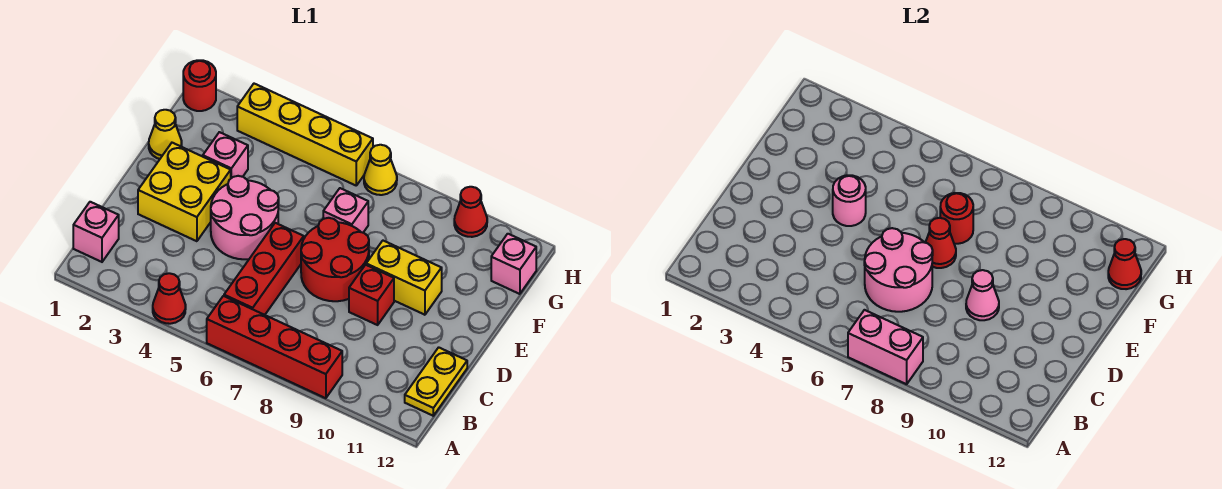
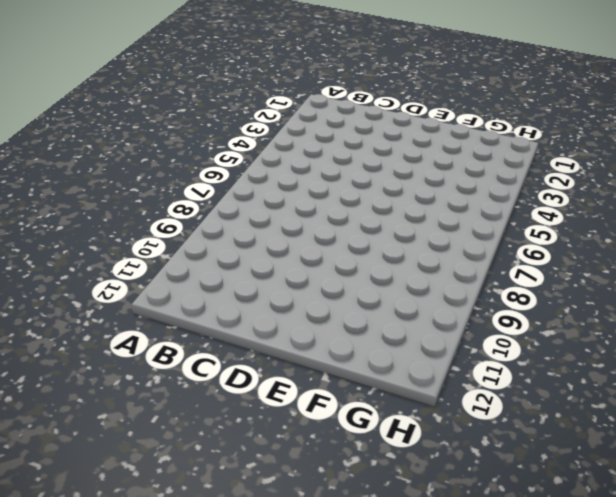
none -> red cone A4 level 1
none -> red brick A6:A9 level 1
none -> pink brick B1 level 1

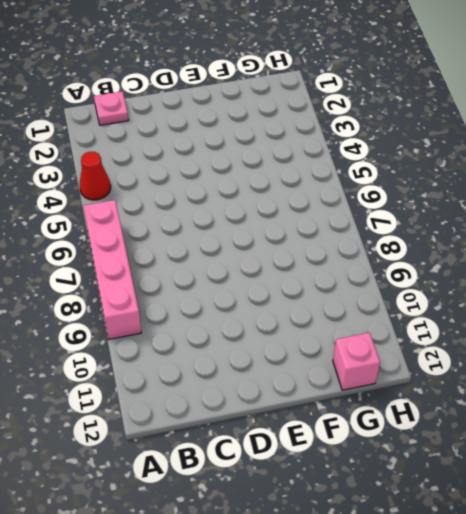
pink brick A6:A9 level 1 -> red brick A6:A9 level 1
pink plate B1 level 1 -> pink brick B1 level 1
none -> red brick B6:D6 level 1
none -> yellow plate B12:C12 level 1
none -> yellow brick D2:E3 level 1

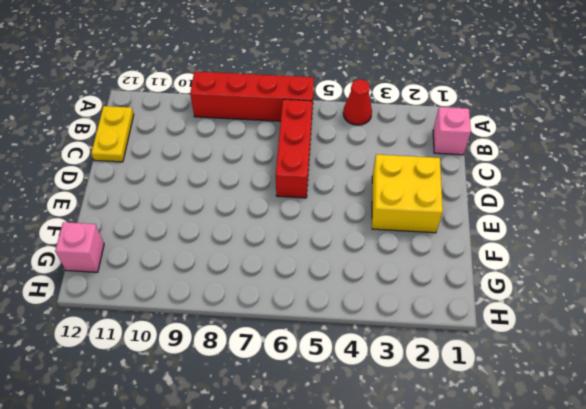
none -> pink round brick D4:E5 level 1
none -> red round brick D7:E8 level 1
none -> red brick D9 level 1

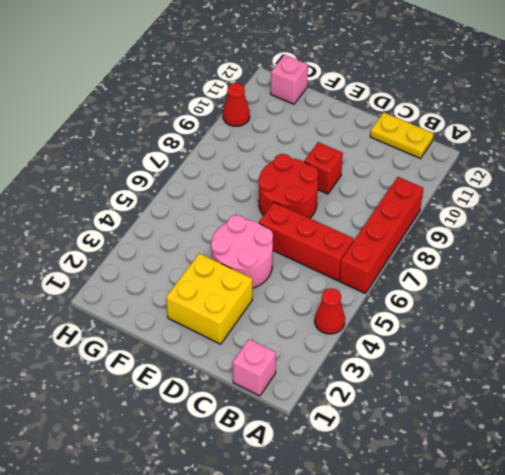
none -> yellow brick E9:E10 level 1
none -> yellow cone F1 level 1
none -> pink brick F3 level 1

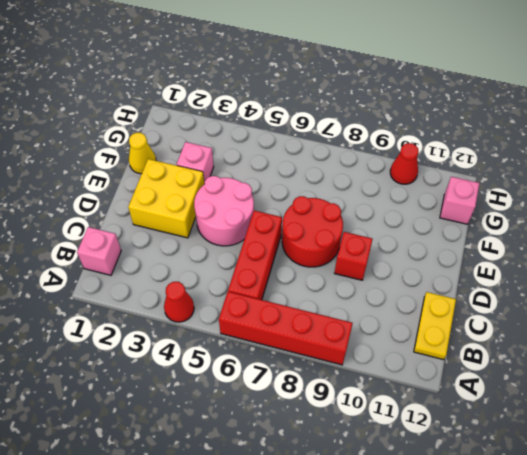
none -> yellow brick E9:E10 level 1
none -> pink brick F7 level 1
none -> red round brick H1 level 1

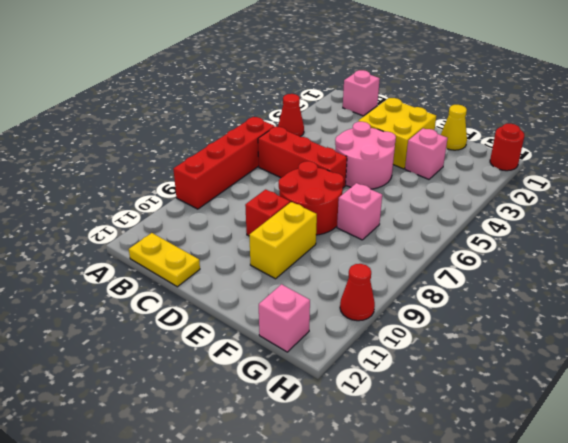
none -> yellow brick H3:H6 level 1
none -> yellow cone H7 level 1
none -> pink brick A7:A8 level 2

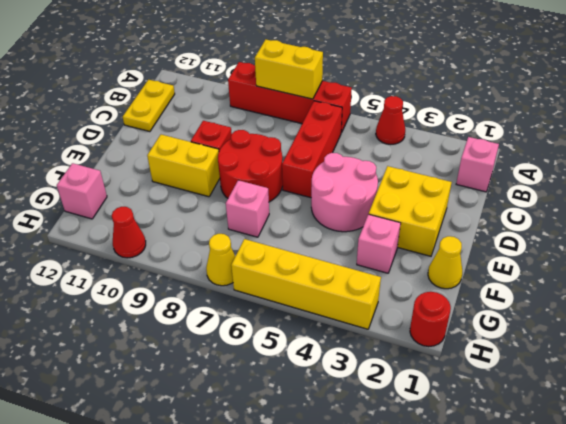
yellow brick A7:A8 level 2 -> pink brick A7:A8 level 2
none -> pink round brick C6:D7 level 2
none -> pink cone D9 level 2
none -> pink round brick E4 level 2

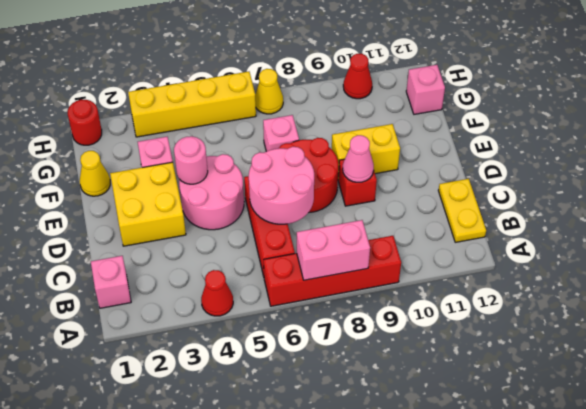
none -> red cone E7 level 2
none -> red round brick F7 level 2
none -> red cone G12 level 2

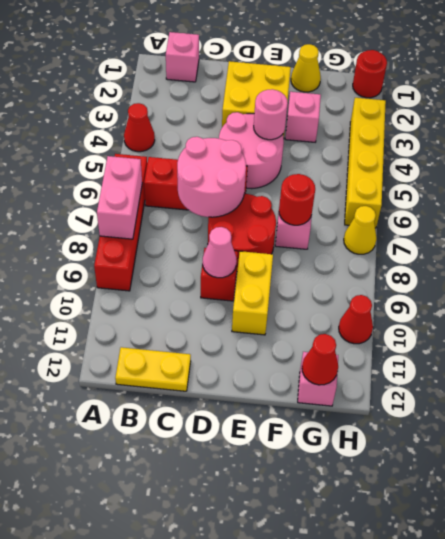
none -> red cone E7 level 2

